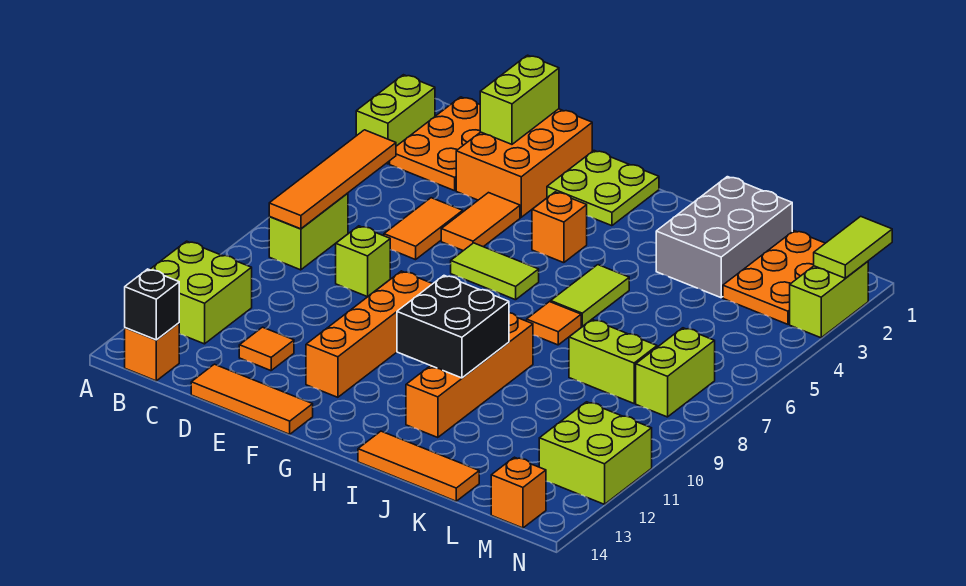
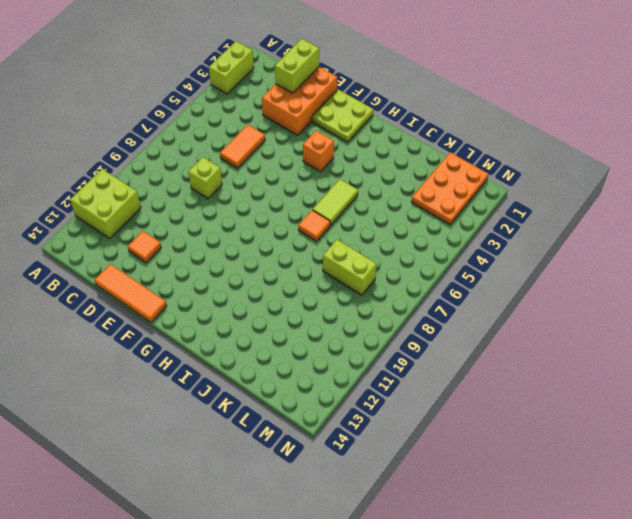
none -> orange plate B1:C3 level 1
none -> lime brick B7:B8 level 1
none -> orange brick B14 level 1
none -> orange tile E4:E5 level 1

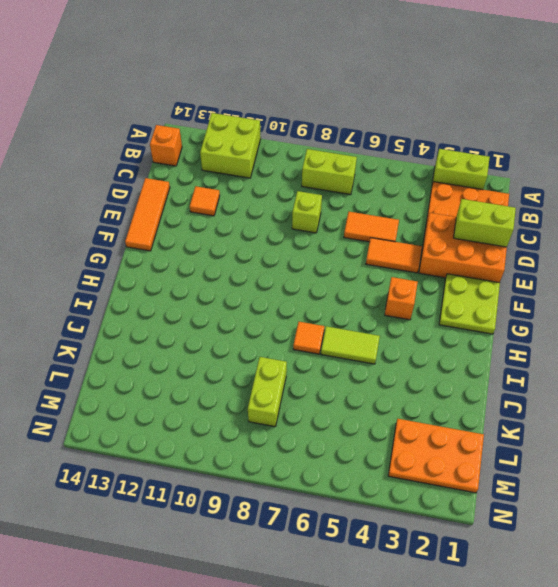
none -> lime tile F6:G6 level 1
none -> orange brick F9:F12 level 1
none -> orange brick I9:I12 level 1
none -> orange tile I14:K14 level 1

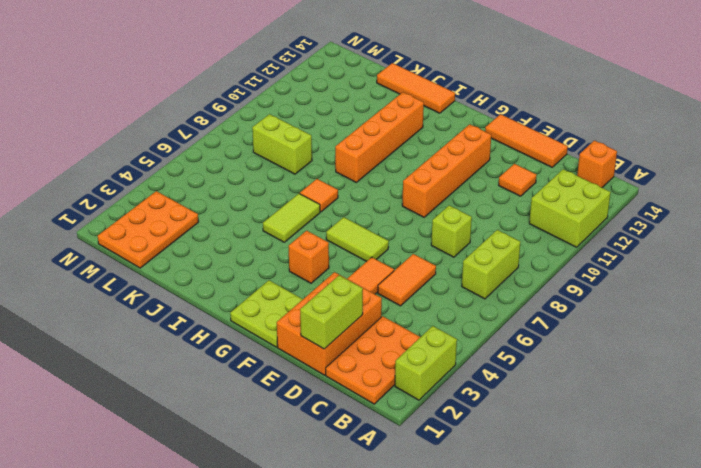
none -> grey brick J1:K3 level 1
none -> lime brick M7:M8 level 1
none -> lime brick M11:N12 level 1
none -> orange brick M14 level 1

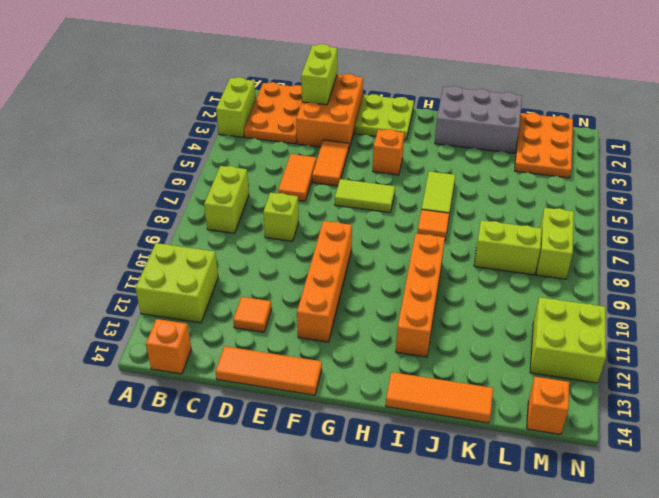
grey brick I1:K2 level 1 -> grey brick J1:K3 level 1
none -> lime brick N2:N3 level 1
none -> orange tile B5:B8 level 2
none -> black brick B14 level 2
none -> black brick H10:I11 level 2

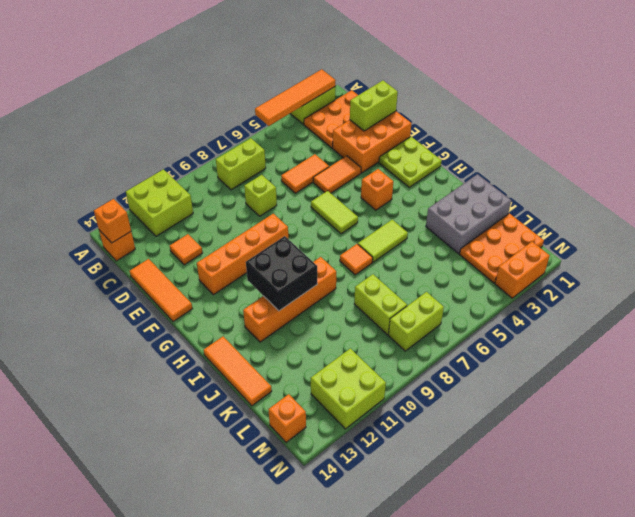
orange tile A2:A5 level 2 -> orange tile B5:B8 level 2
orange brick B14 level 2 -> black brick B14 level 2
orange brick N2:N3 level 1 -> lime brick N2:N3 level 1
none -> lime tile N1:N2 level 2

